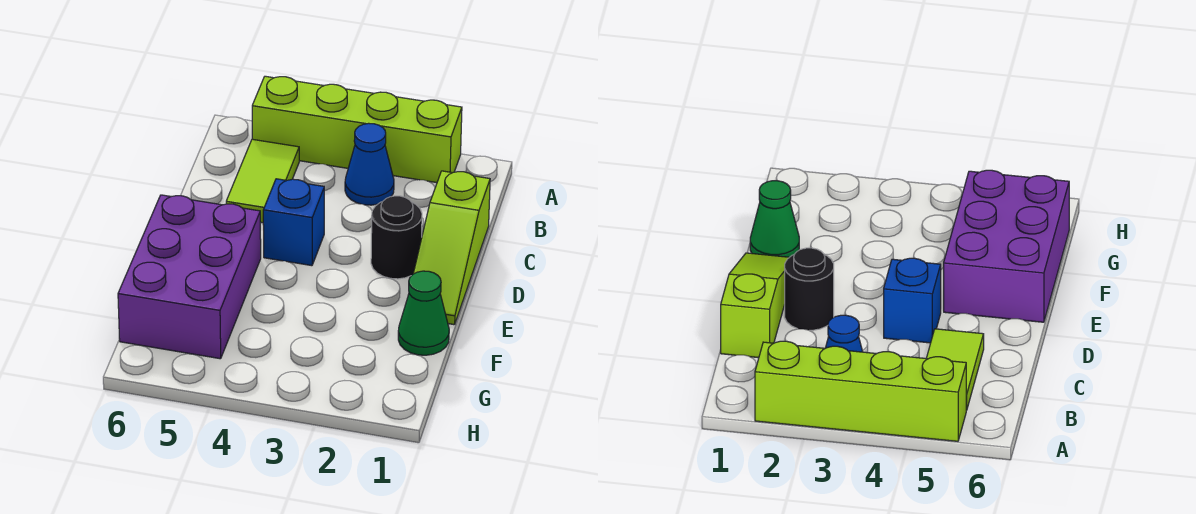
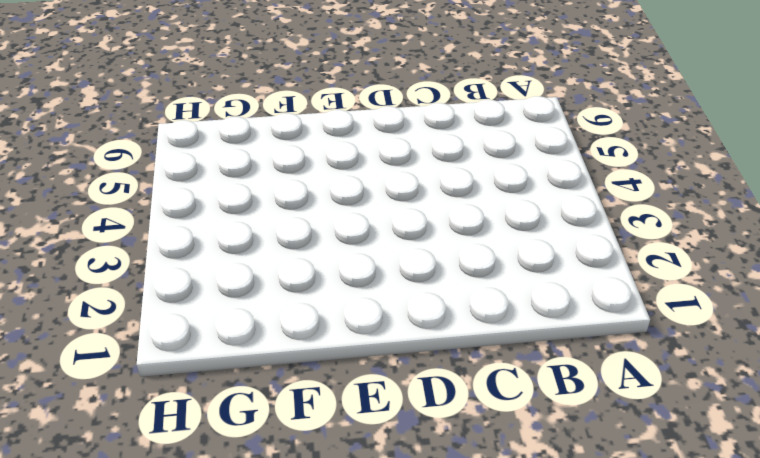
none -> lime brick A2:A5 level 1
none -> blue cone B3 level 1

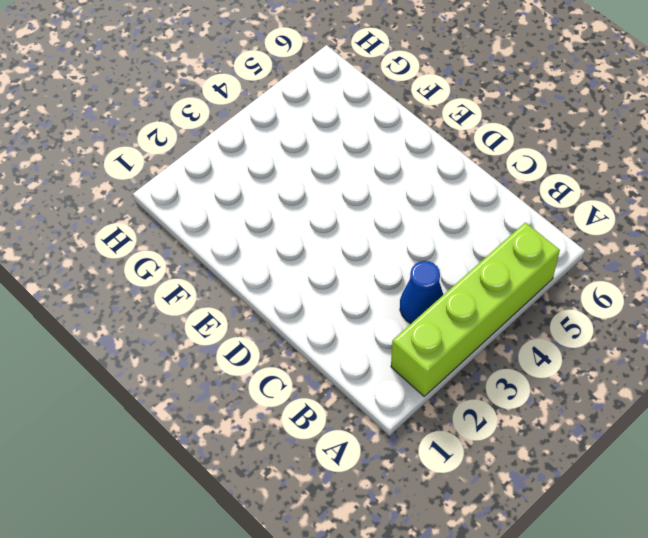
none -> lime tile B5:C5 level 1
none -> lime slope C1:E1 level 1 top C

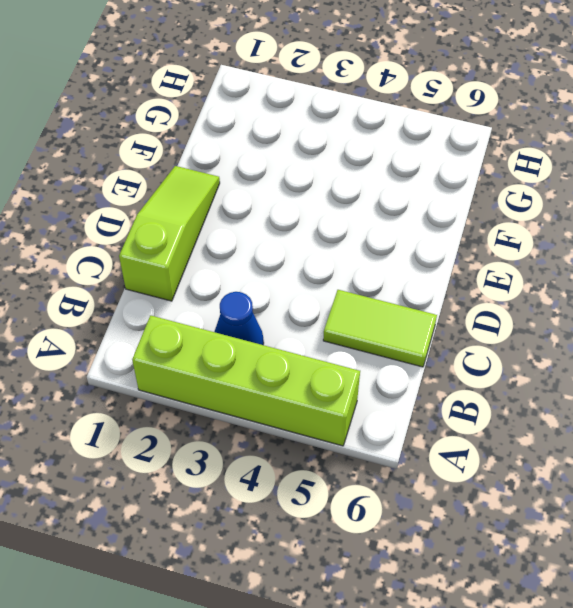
lime tile C5:C6 level 1 -> lime tile B5:C5 level 1
none -> black round brick D2 level 1
none -> blue brick D4 level 1

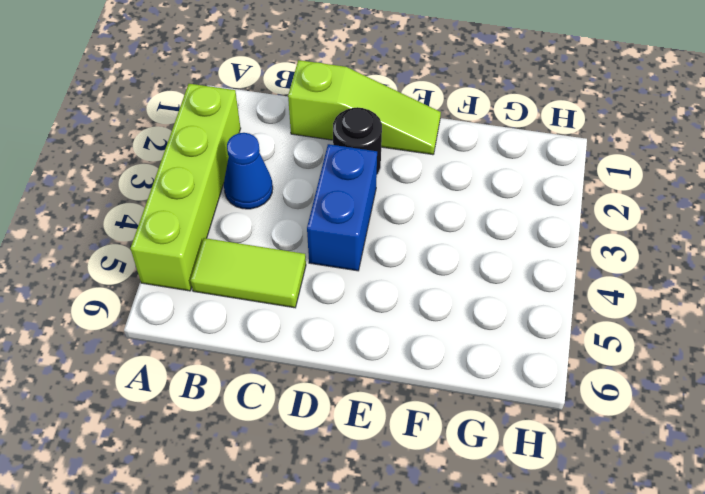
blue brick D3:D4 level 1 -> blue brick D4 level 1
none -> purple brick E5:G6 level 1
none -> green cone F1 level 1

